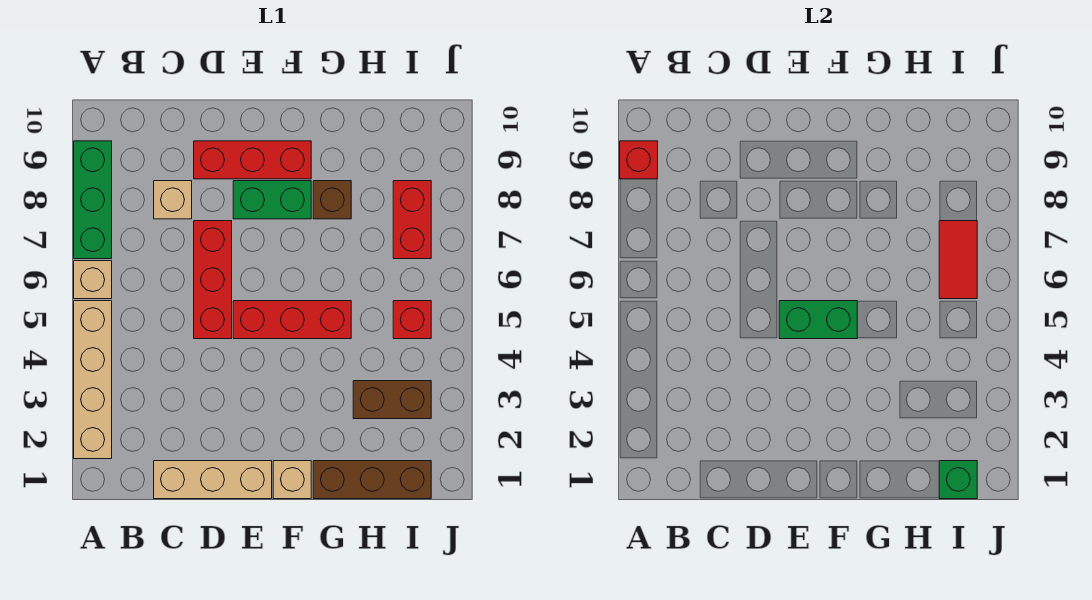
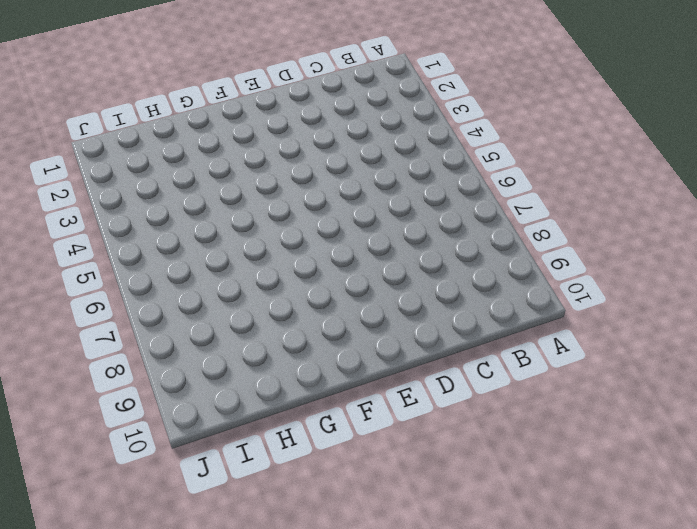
none -> tan brick A2:A5 level 1
none -> tan brick A6 level 1
none -> green brick A7:A9 level 1

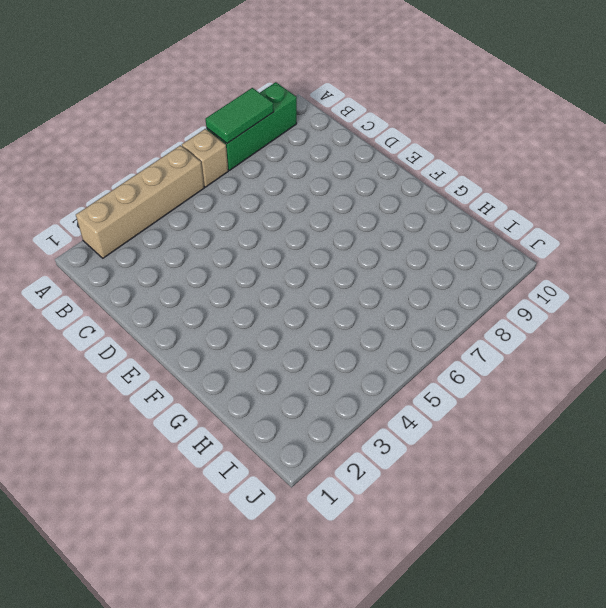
green tile A7:A8 level 2 -> none
none -> tan brick C1:E1 level 1
none -> tan brick C8 level 1
none -> red brick D5:D7 level 1

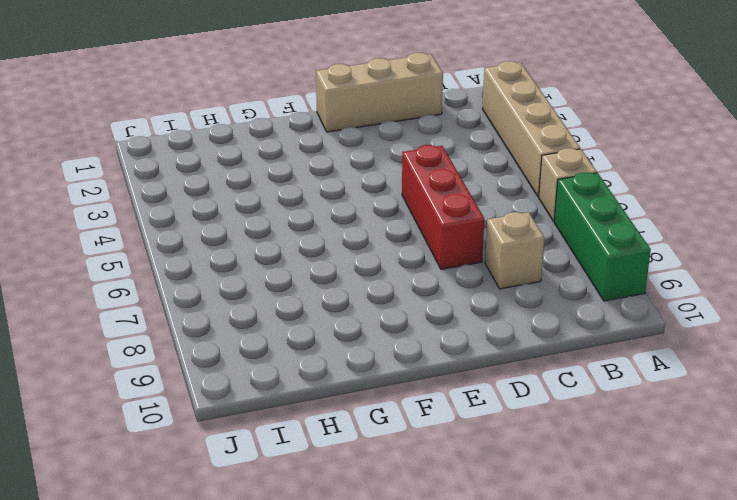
none -> red brick D9:F9 level 1
none -> red brick E5:G5 level 1
none -> green brick E8:F8 level 1

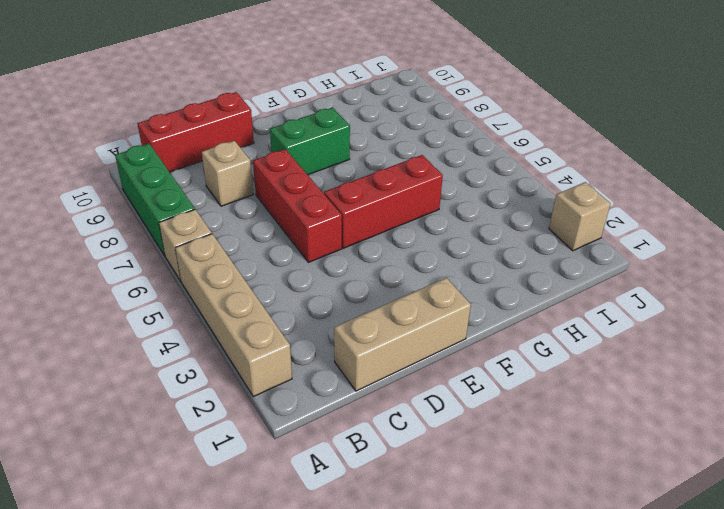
red brick B10:D10 level 1 -> red brick D9:F9 level 1
tan brick J2 level 1 -> tan brick F1 level 1
none -> brown brick G1:I1 level 1
none -> brown brick G8 level 1
none -> brown brick H3:I3 level 1

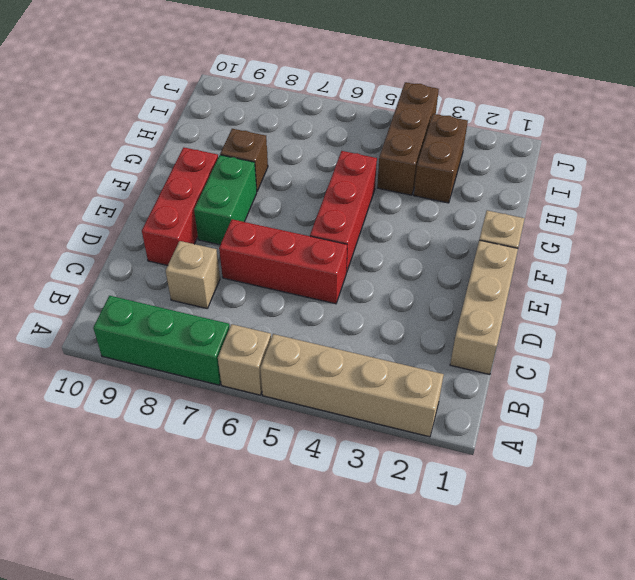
brown brick H4:J4 level 1 -> brown brick G1:I1 level 1
none -> red brick I5 level 1
none -> red brick I7:I8 level 1
none -> red brick A9 level 2

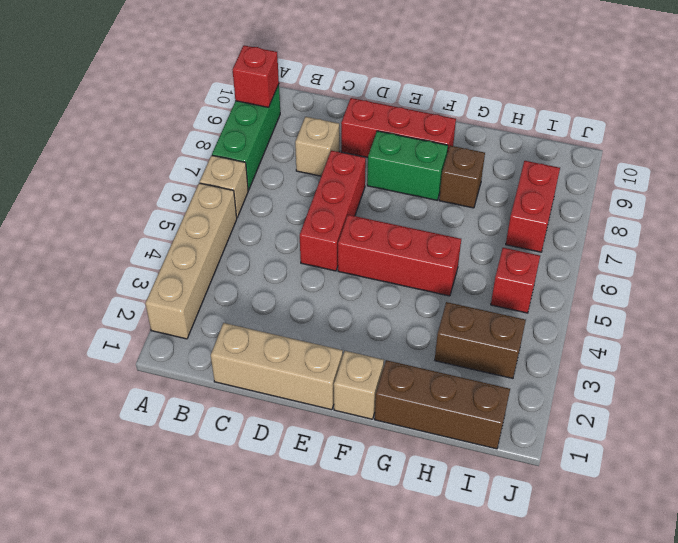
none -> green brick E5:F5 level 2
none -> green brick I1 level 2
none -> red tile I6:I7 level 2

